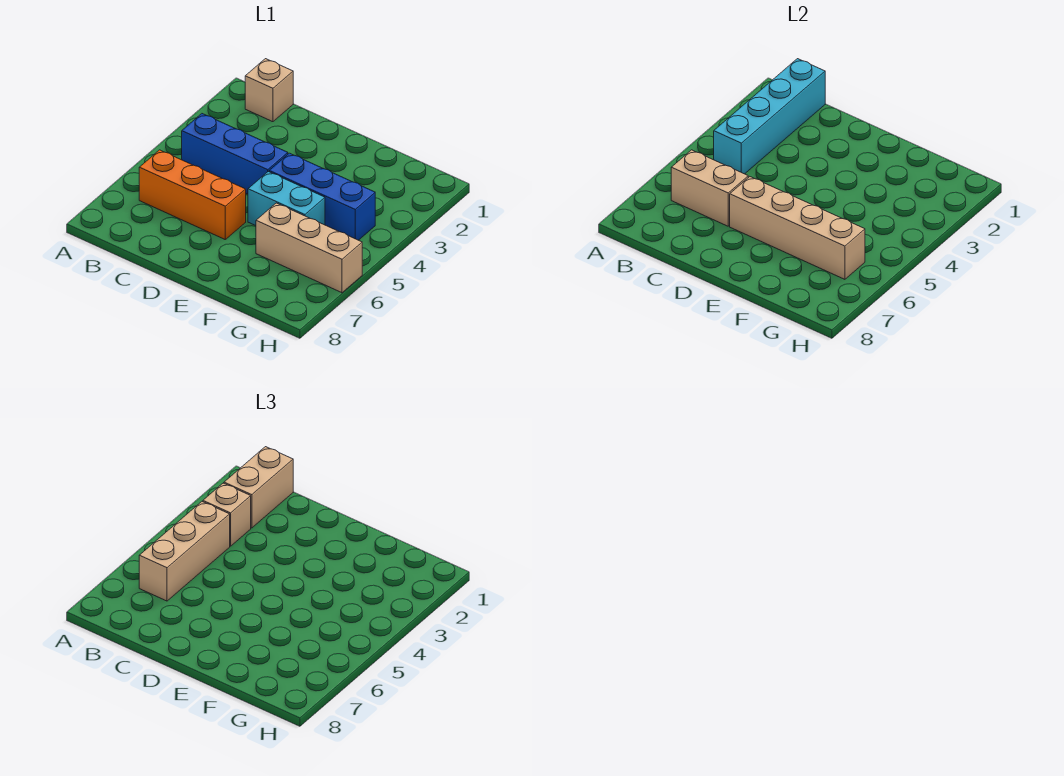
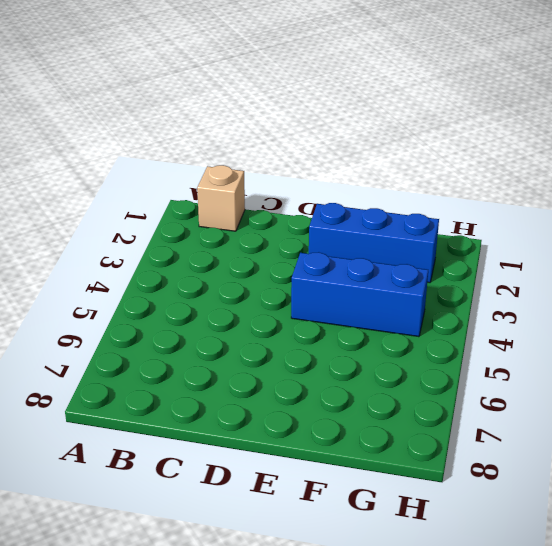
blue brick E2:G2 level 1 -> blue brick B4:D4 level 1
none -> orange brick B6:D6 level 1
none -> cyan brick E5:F5 level 1
none -> tan brick F6:H6 level 1

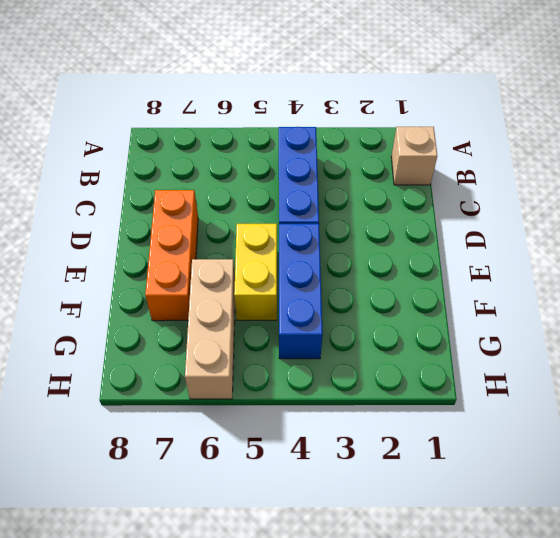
orange brick D7:F7 level 1 -> orange brick B6:D6 level 1
yellow brick E5:F5 level 1 -> cyan brick E5:F5 level 1
none -> cyan brick B1:B4 level 2
none -> tan brick B6:C6 level 2
none -> tan brick D6:G6 level 2

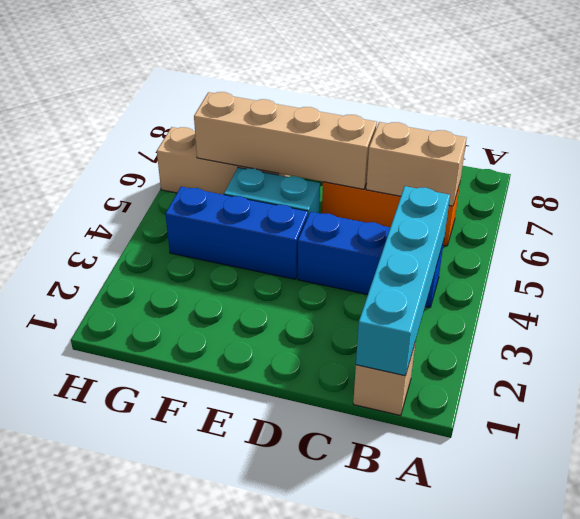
none -> tan brick B1:B2 level 3
none -> tan brick B3 level 3
none -> tan brick B4:B6 level 3

